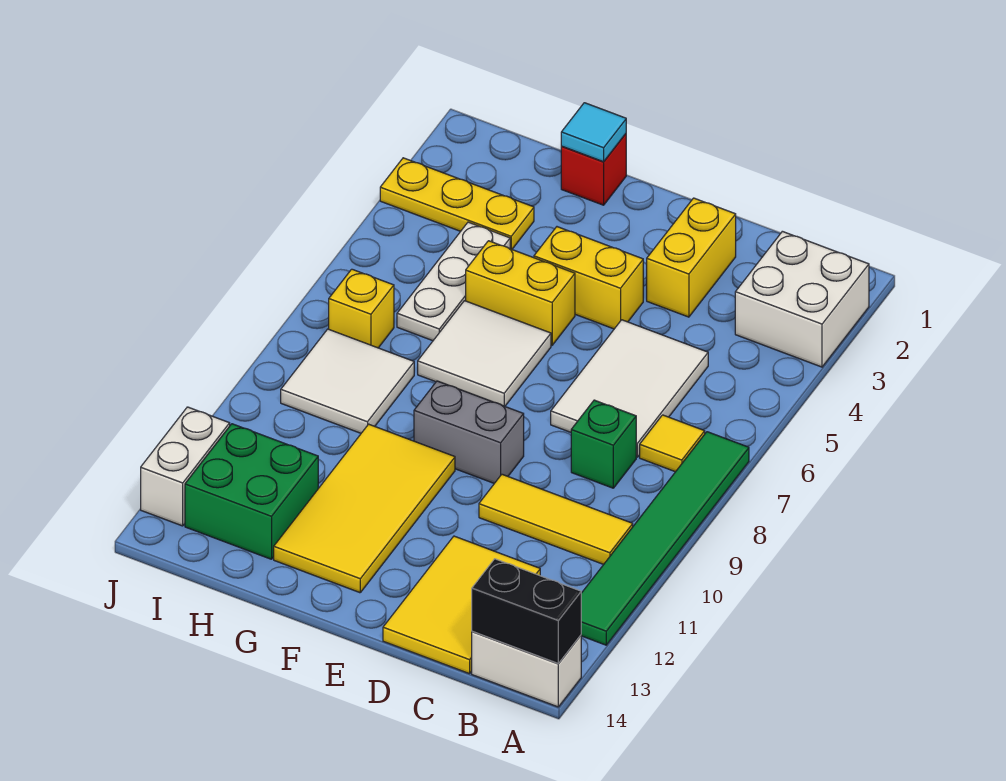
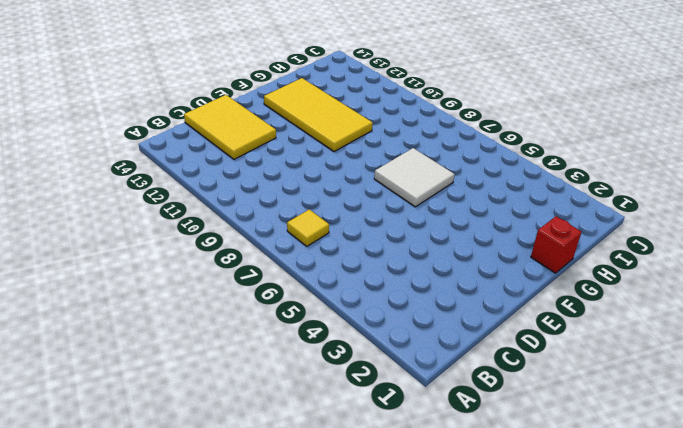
none -> white brick A2:B3 level 1
none -> green tile A7:A12 level 1
none -> white brick A14:B14 level 1

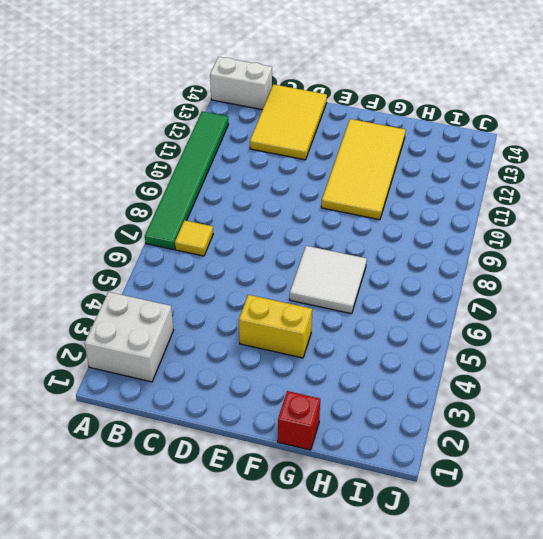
none -> yellow tile B10:D10 level 1
none -> white tile C5:D7 level 1
none -> green brick C8 level 1

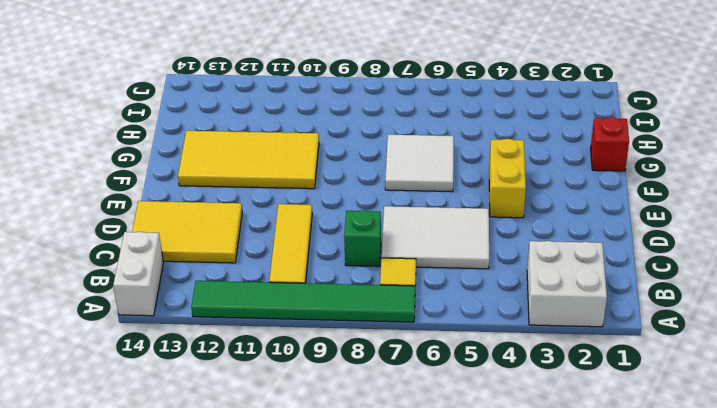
none -> yellow brick D2:D3 level 1
none -> grey brick E9:F9 level 1
none -> yellow brick F5:G5 level 1

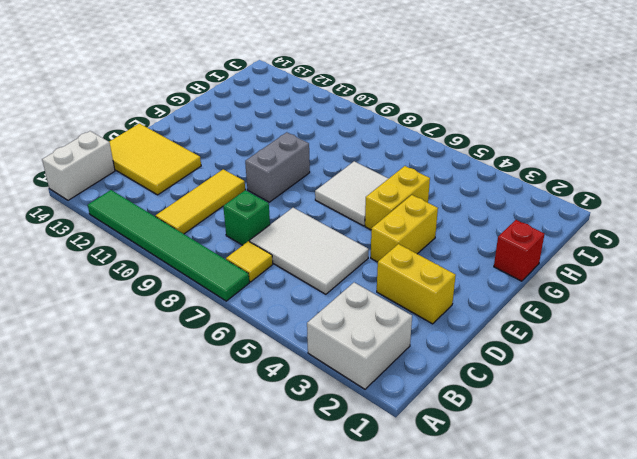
none -> yellow tile F10:G13 level 1
none -> yellow plate H3:J3 level 1
none -> white plate H4:H6 level 1

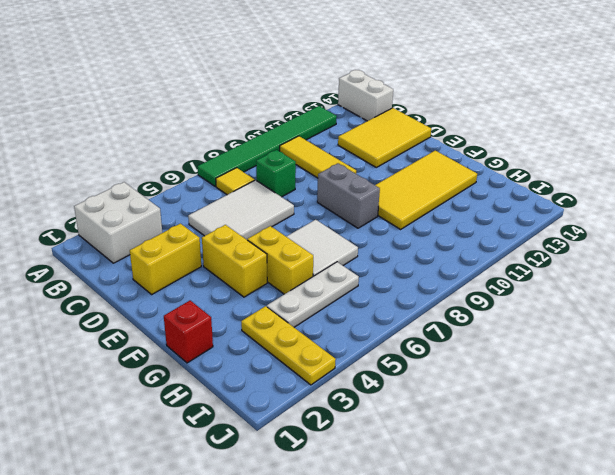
none -> white tile H8:I9 level 1
none -> green brick H12:I13 level 1
none -> yellow brick I7 level 1

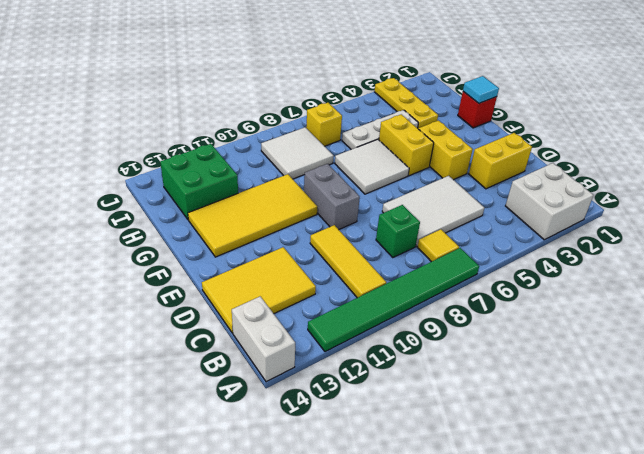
none -> white brick J12:J13 level 1
none -> black brick A14:B14 level 2

